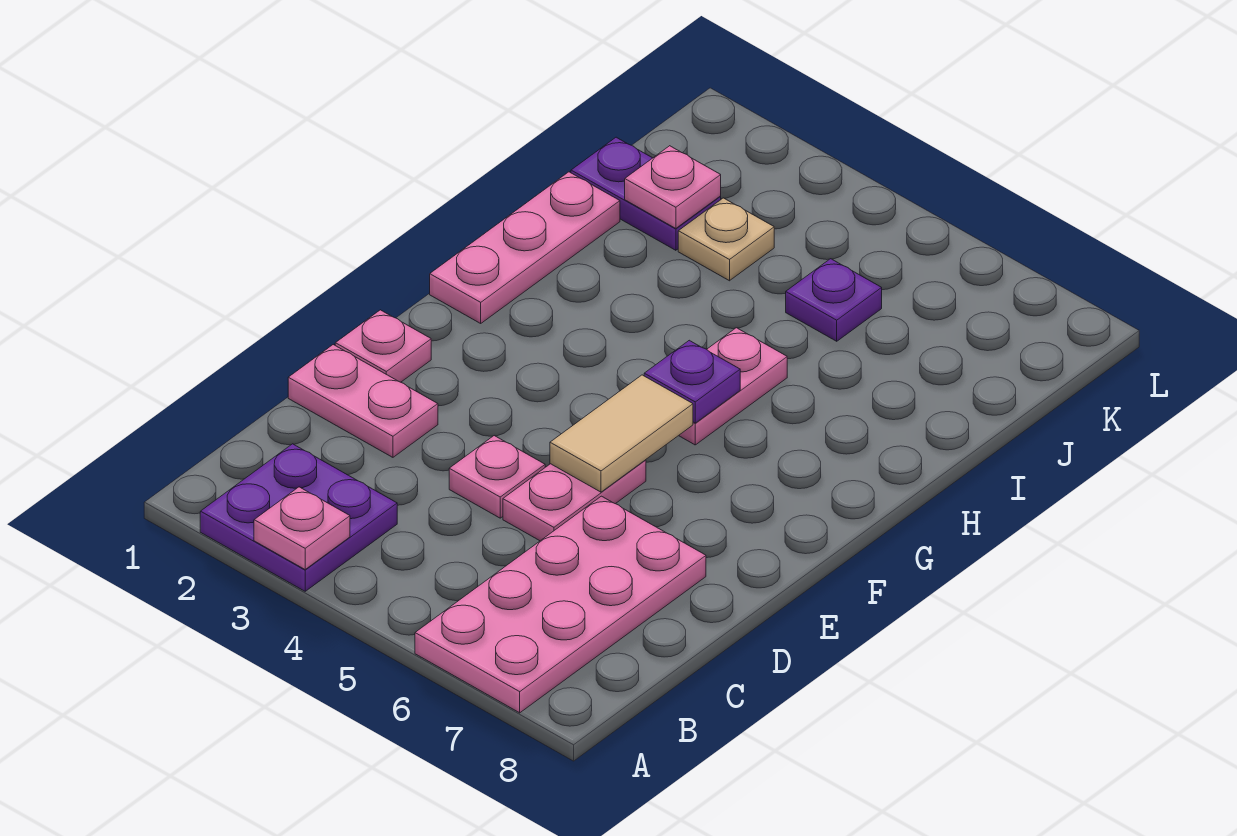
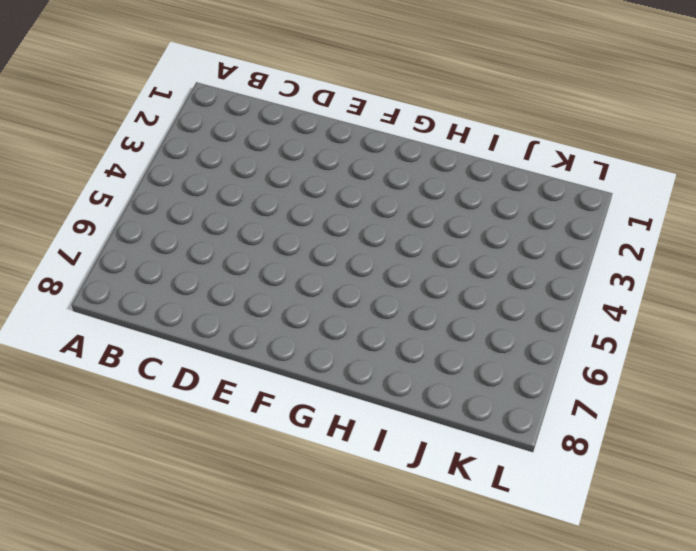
none -> purple plate A2:B3 level 1
none -> pink plate A6:D7 level 1
none -> pink plate D1:D2 level 1

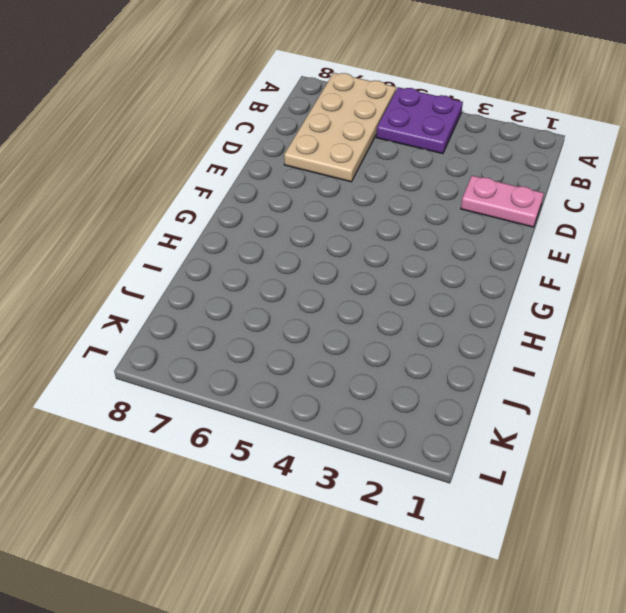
purple plate A4:B5 level 1 -> purple plate A2:B3 level 1
tan plate A6:D7 level 1 -> pink plate A6:D7 level 1
none -> pink plate D4 level 1
none -> pink plate D5:E5 level 1
none -> pink plate E1 level 1

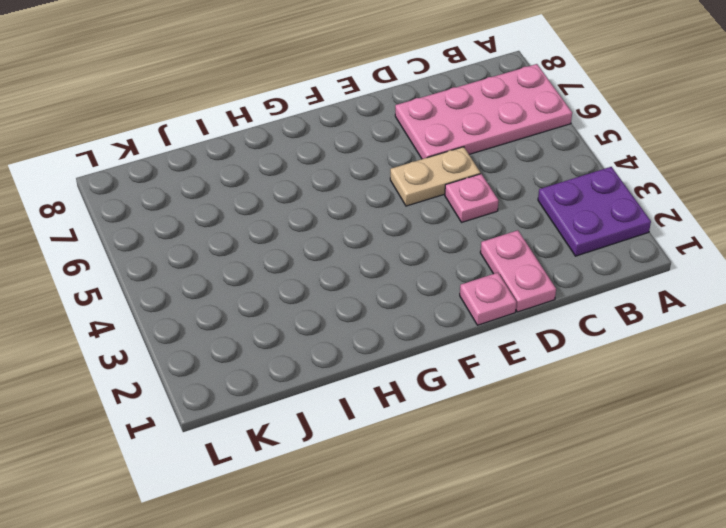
tan plate D5:E5 level 1 -> pink plate D5:E5 level 1
none -> pink plate G1:I1 level 1
none -> pink plate G5:H5 level 1
none -> purple plate J1:J2 level 1

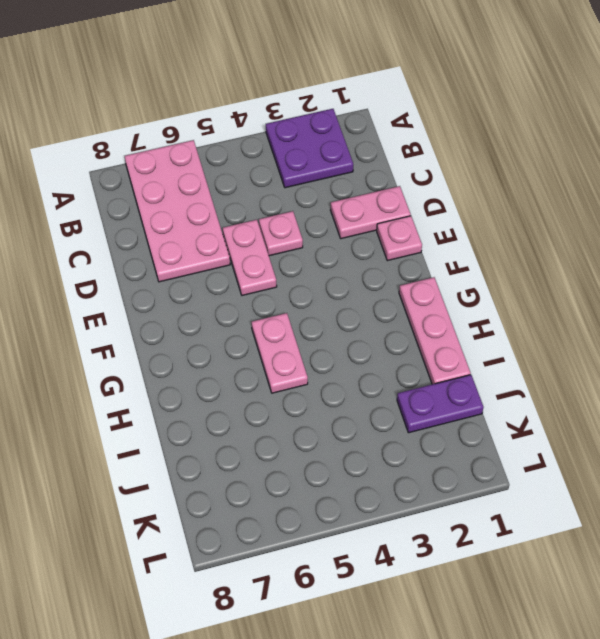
none -> tan plate J3 level 1
none -> purple plate J5 level 1
none -> pink plate A3 level 2

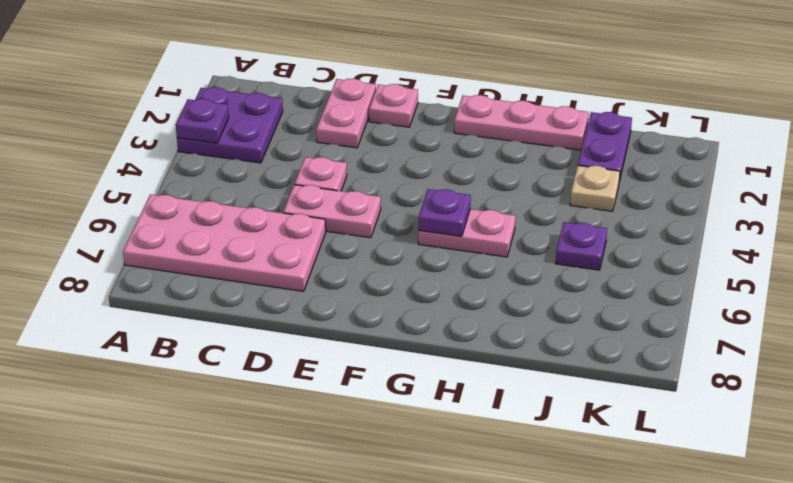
purple plate A3 level 2 -> pink plate A3 level 2
none -> tan tile E5:F5 level 2
none -> pink plate J2 level 2

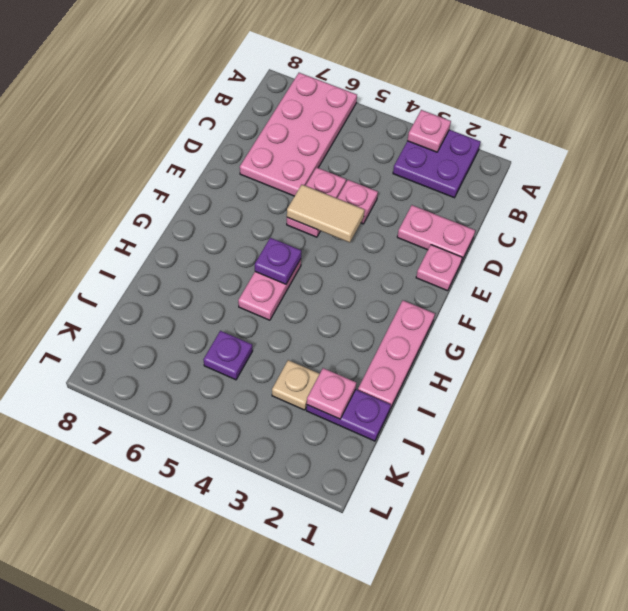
tan tile E4:E5 level 2 -> tan tile E5:F5 level 2

